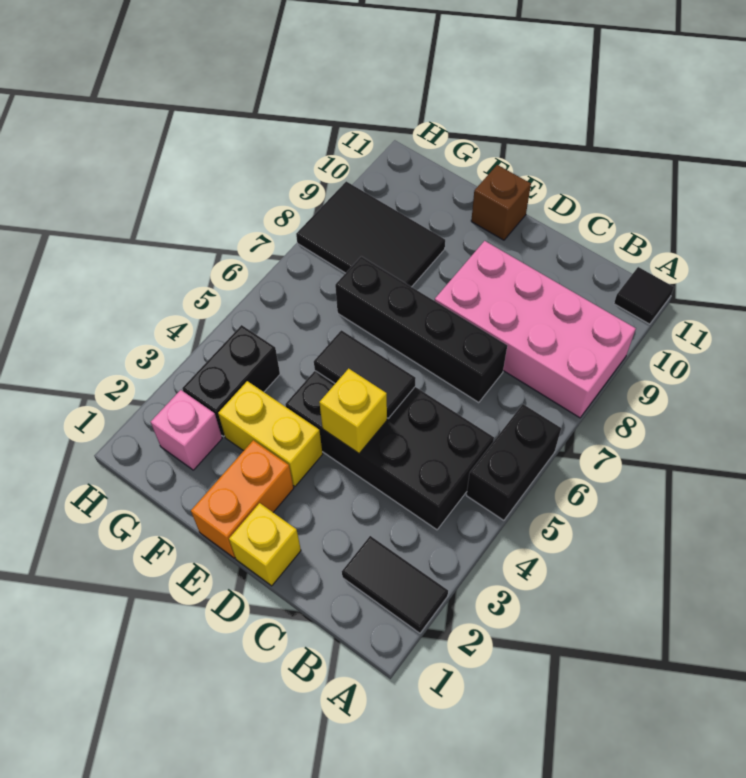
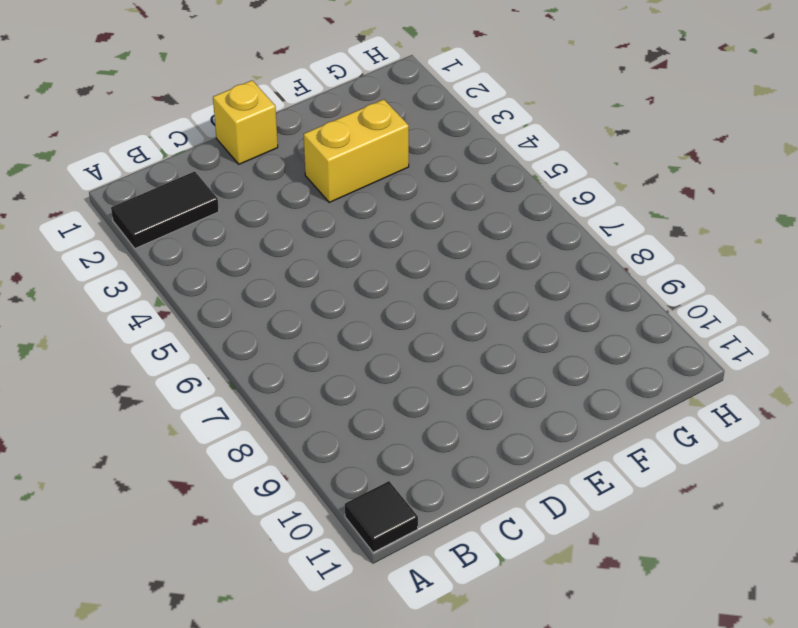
none -> black brick A5:A6 level 1
none -> pink brick A8:D9 level 1
none -> black brick B4:E5 level 1

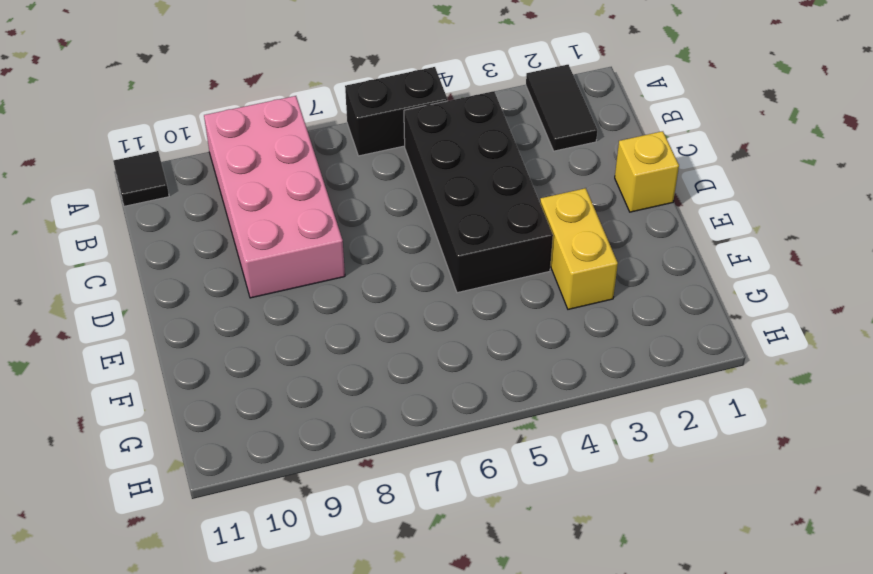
none -> black brick C7:F7 level 1
none -> orange brick E1:E2 level 1
none -> brown brick E11 level 1

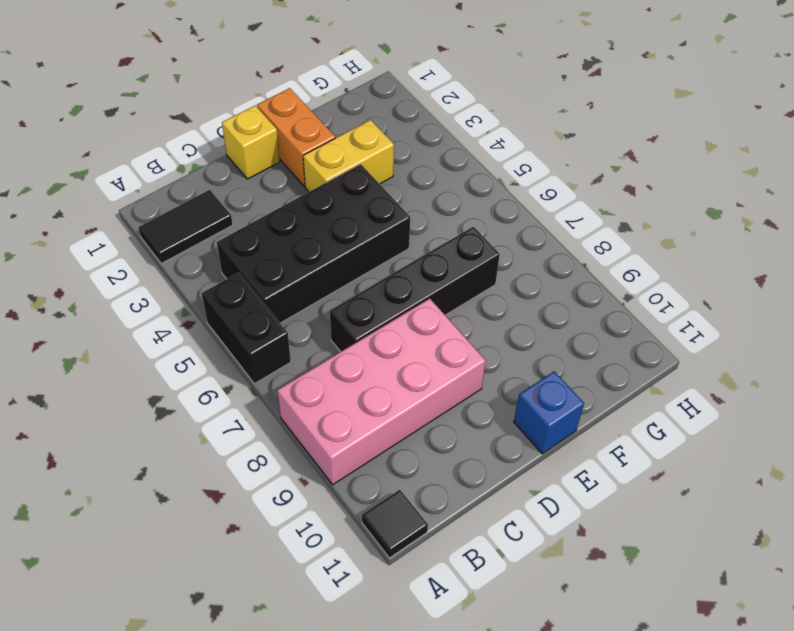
blue brick E11 level 1 -> brown brick E11 level 1
none -> black tile F8:H9 level 1
none -> pink brick G2 level 1
none -> black brick G3:G4 level 1

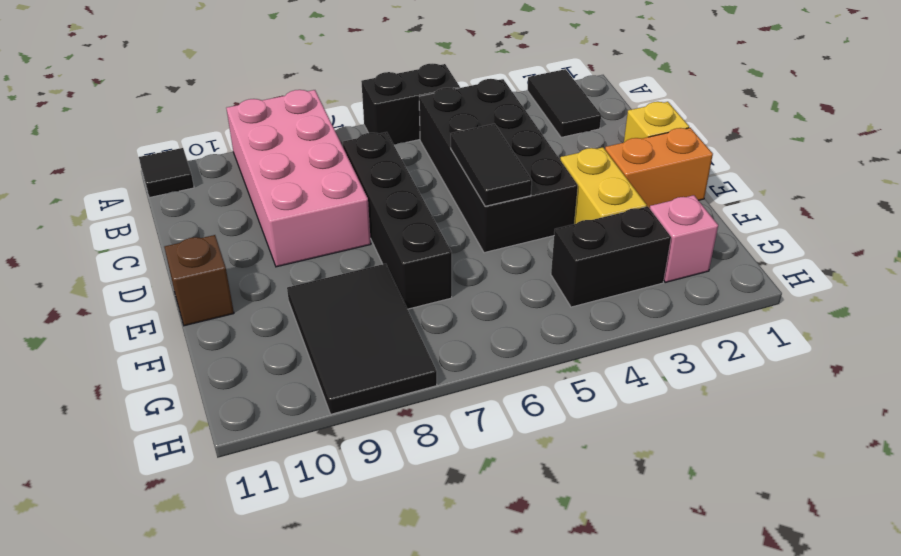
none -> yellow brick D4 level 2

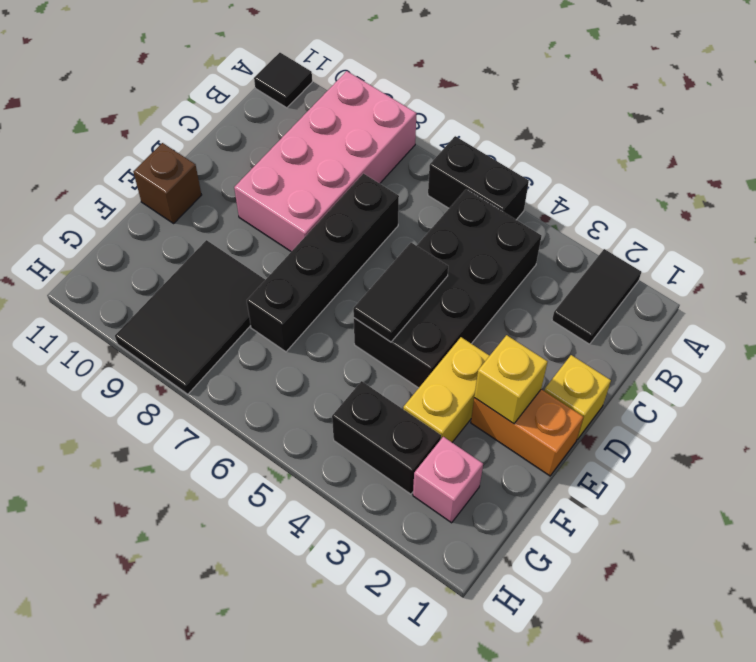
yellow brick E2 level 2 -> yellow brick D4 level 2

